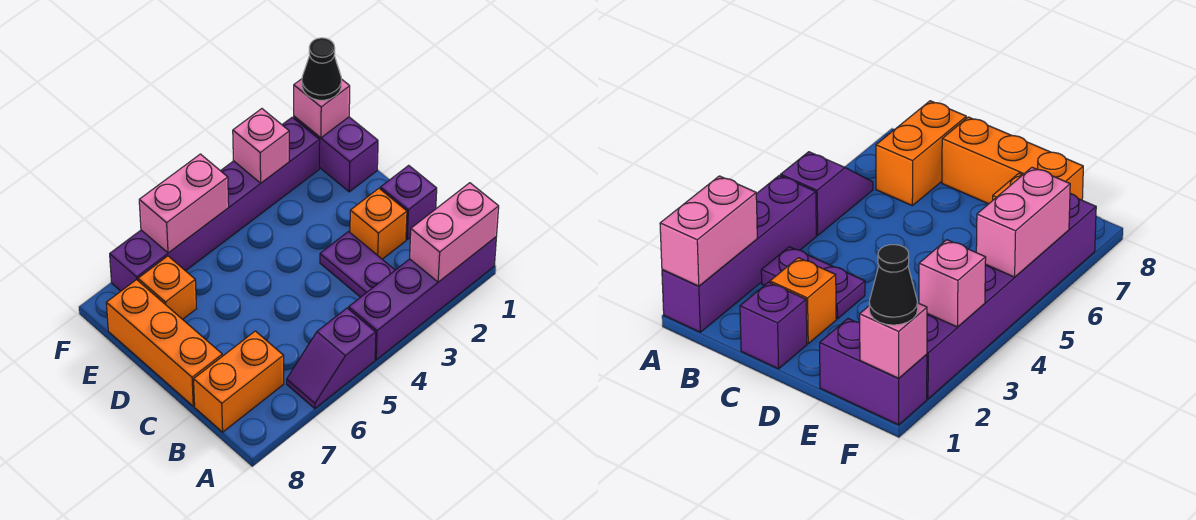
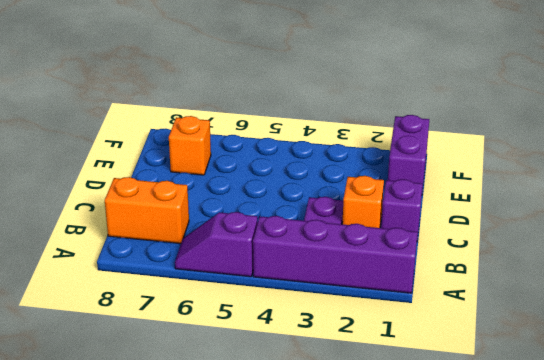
none -> orange brick C8:E8 level 1
none -> purple brick F2:F7 level 1
none -> pink brick A1:A2 level 2

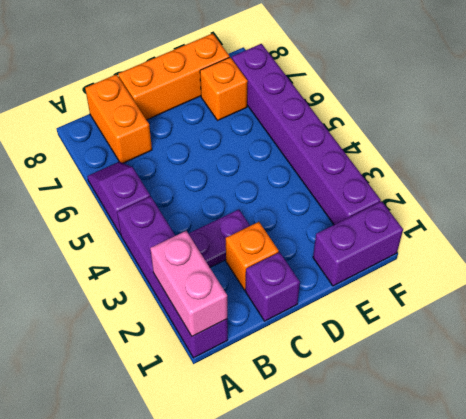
none -> pink brick F1 level 2
none -> pink brick F3 level 2
none -> pink brick F5:F6 level 2

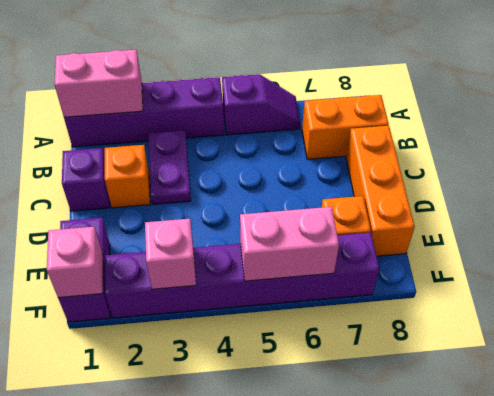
none -> black cone F1 level 3

